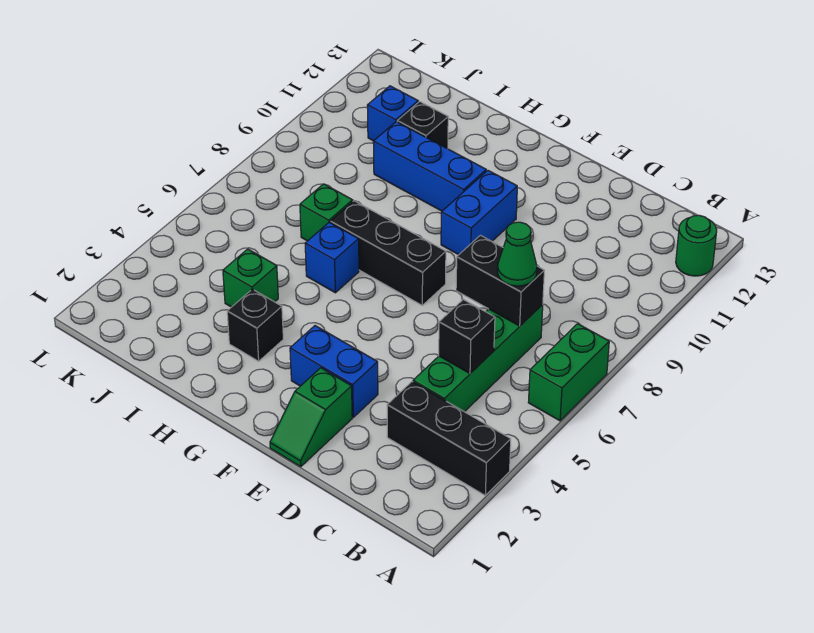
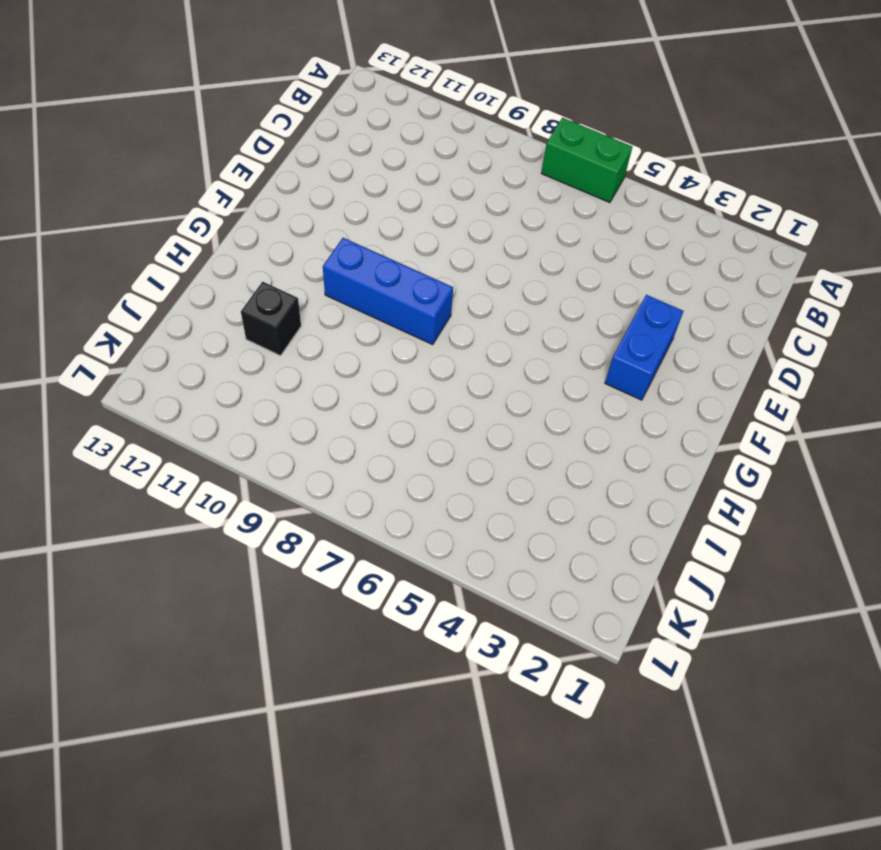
blue brick G8:G10 level 1 -> blue brick G10:I10 level 1
none -> black brick A3:C3 level 1
none -> green round brick A12 level 1
none -> green brick C4:C7 level 1

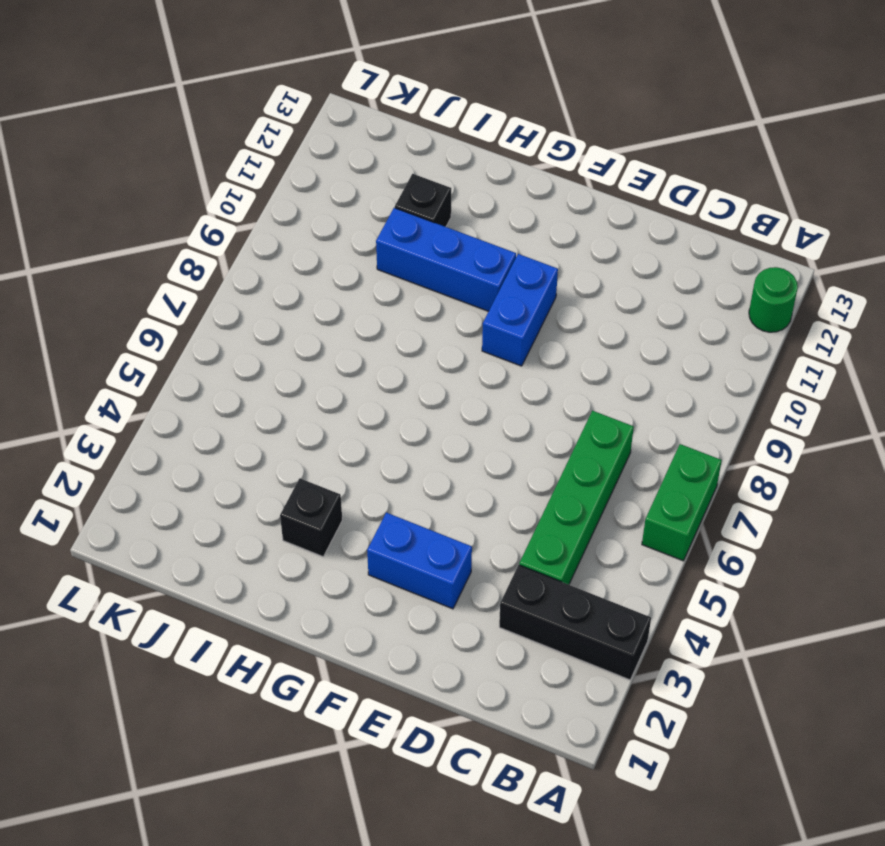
none -> green slope E1:E2 level 1 top 2
none -> black brick F7:H7 level 1
none -> blue brick H6 level 1

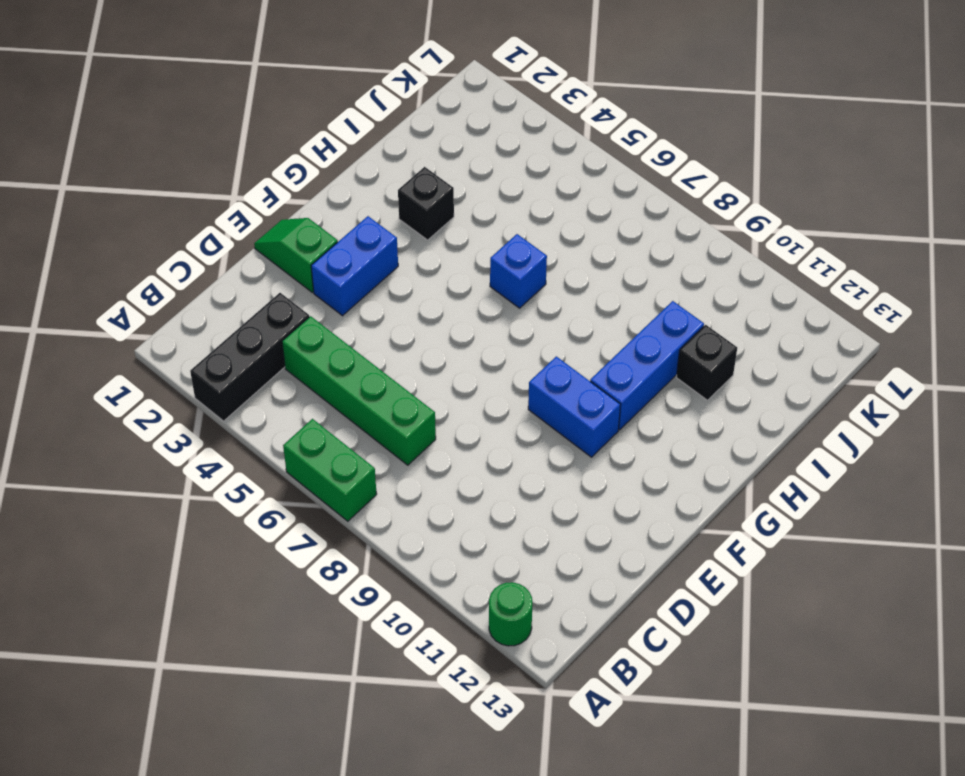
none -> black brick F7:H7 level 1
none -> green brick I4 level 1
none -> green brick I7 level 1

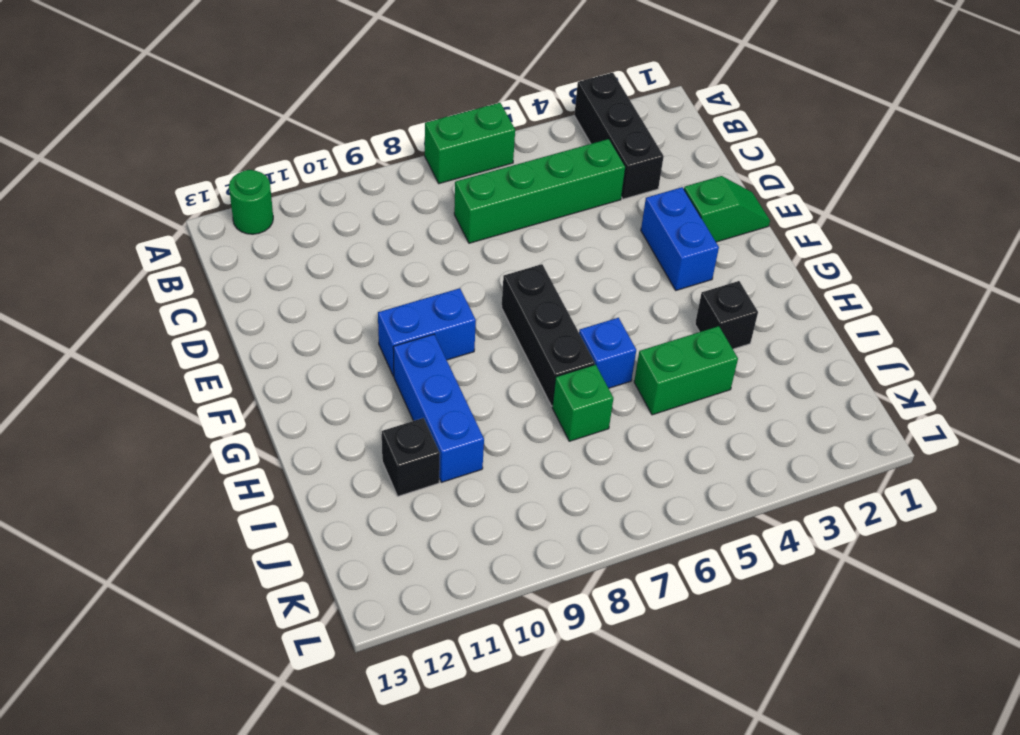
green brick I4:I5 level 1 -> green brick I4 level 1
none -> blue brick J11 level 1
none -> black brick C5 level 2
none -> black brick C7:D7 level 2

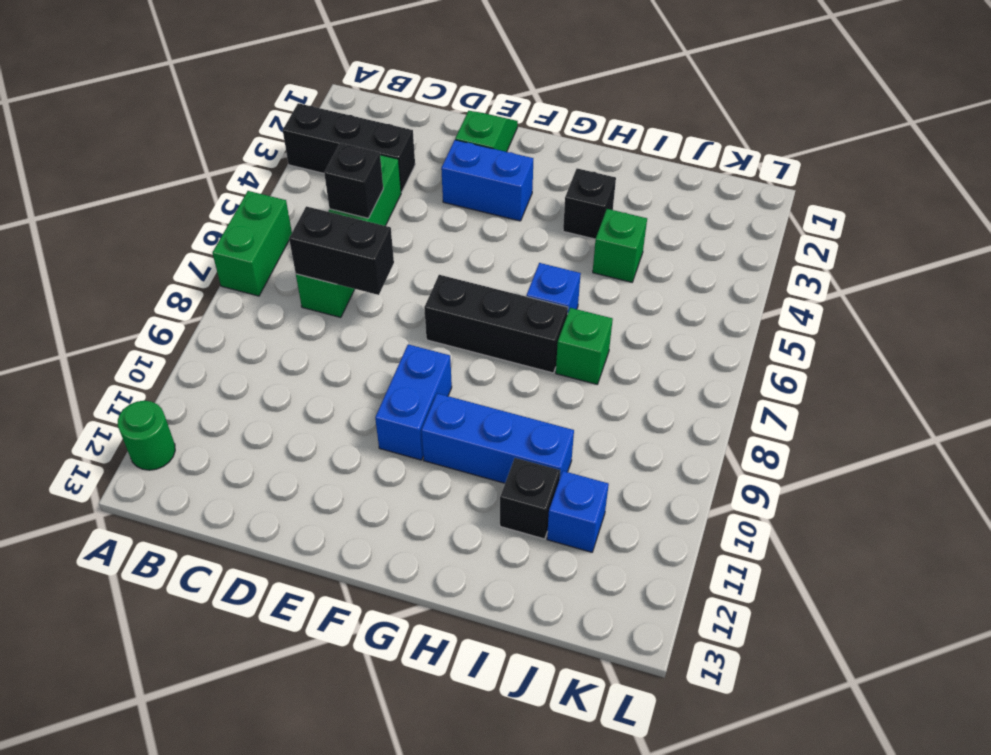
none -> green cone C7 level 3

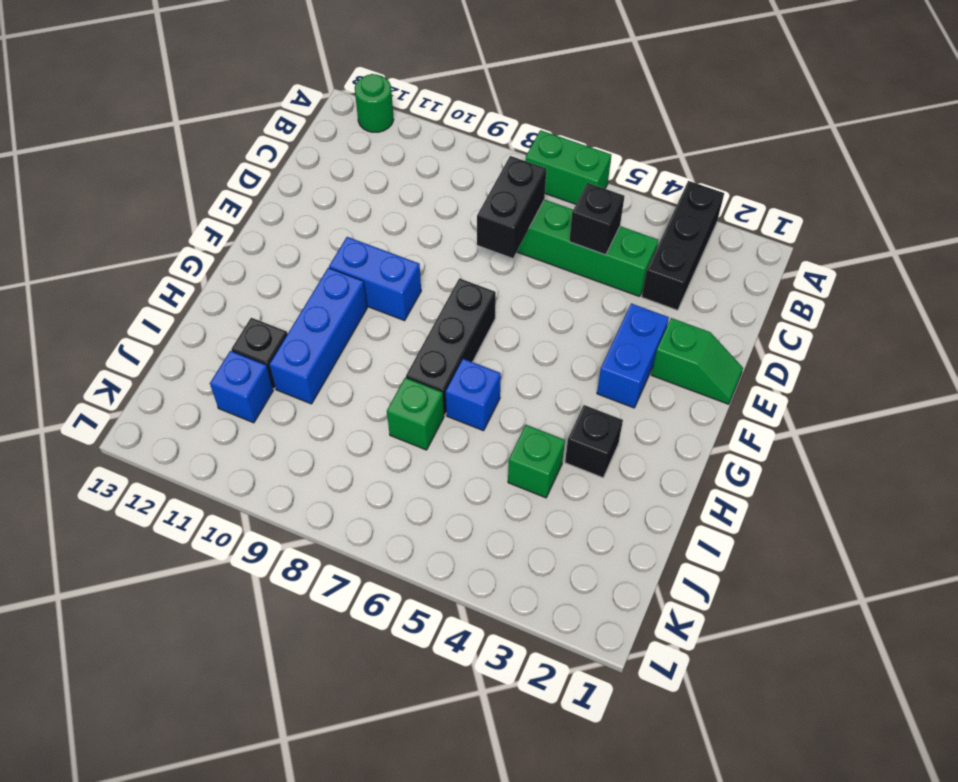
none -> green cone C7 level 3

